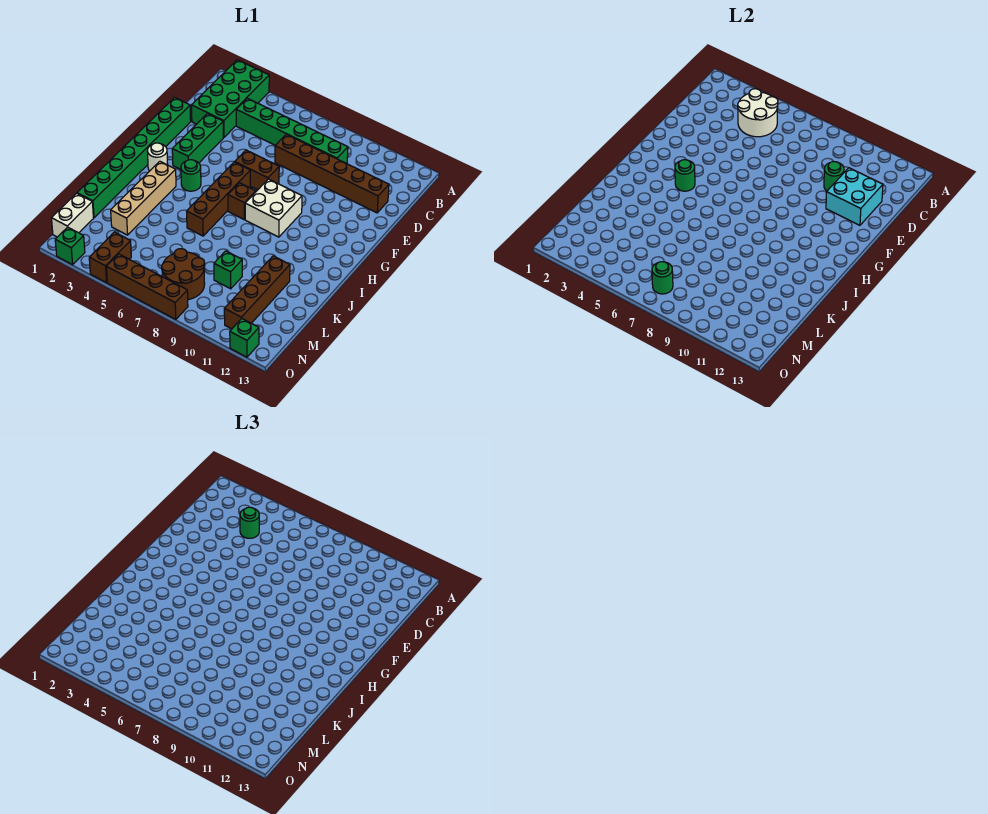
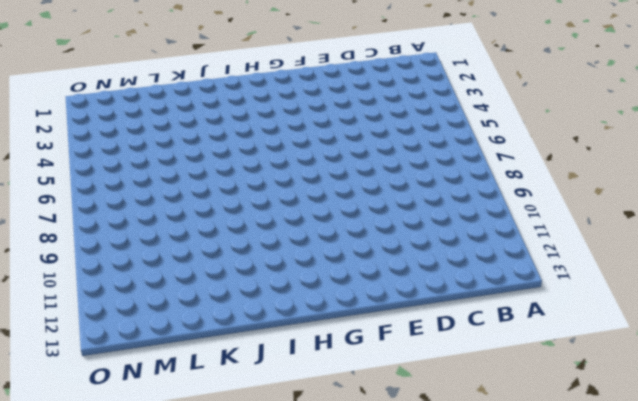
none -> green brick A2:D3 level 1
none -> green brick C4:C9 level 1
none -> brown brick D7:D12 level 1

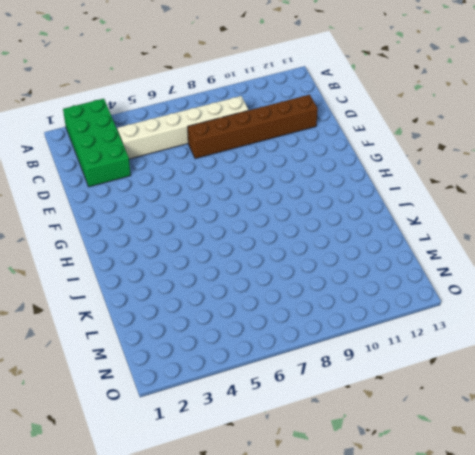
white brick C4:C9 level 1 -> green brick C4:C9 level 1
none -> green brick E1:L1 level 1
none -> green brick E3:G3 level 1
none -> brown brick F6:F7 level 1

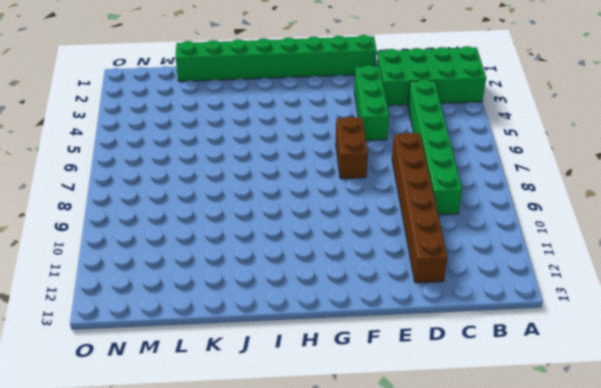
green brick E3:E5 level 1 -> green brick E3:G3 level 1
none -> brown brick G6:J6 level 1
none -> white brick G8:H9 level 1
none -> white round brick H2 level 1

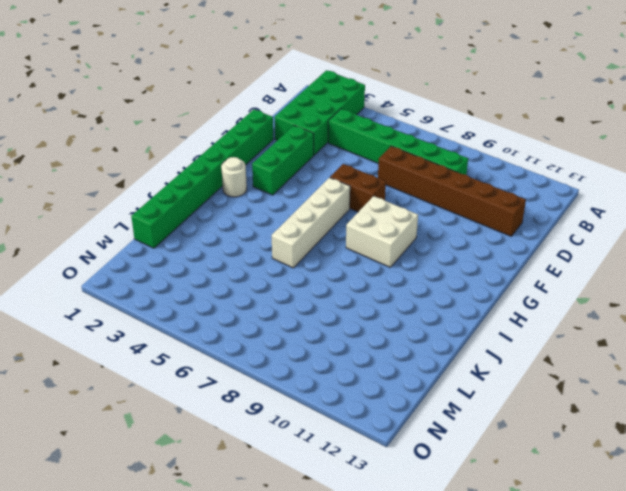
white brick G6:J6 level 1 -> brown brick G6:J6 level 1
none -> green round brick H4 level 1
none -> brown brick H7 level 1
none -> tan brick I3:L3 level 1

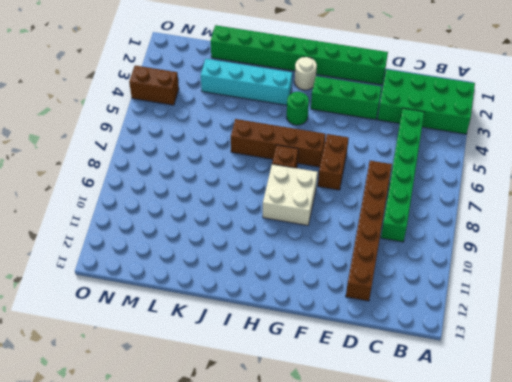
cyan brick I3:L3 level 1 -> tan brick I3:L3 level 1
none -> brown brick K11:N11 level 1
none -> green brick L9 level 1
none -> white brick M1:N1 level 1

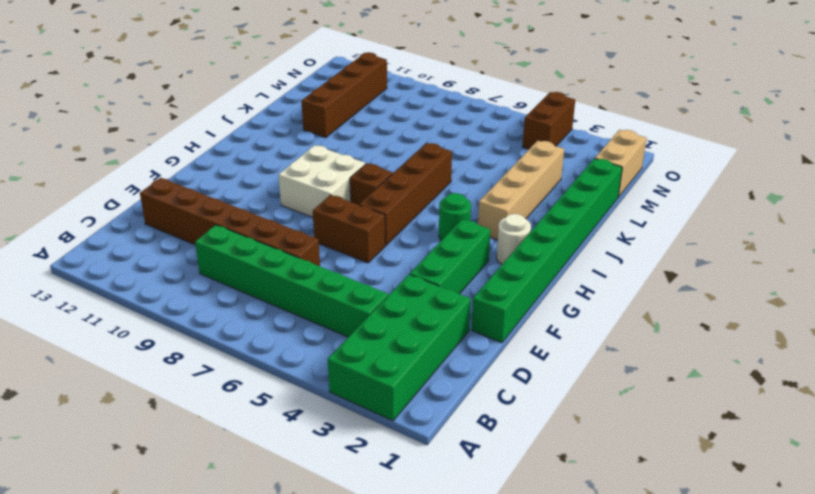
tan brick M1:N1 level 1 -> white brick M1:N1 level 1
none -> green brick L9 level 1
none -> brown round brick M7:N8 level 1
none -> green brick O2 level 1

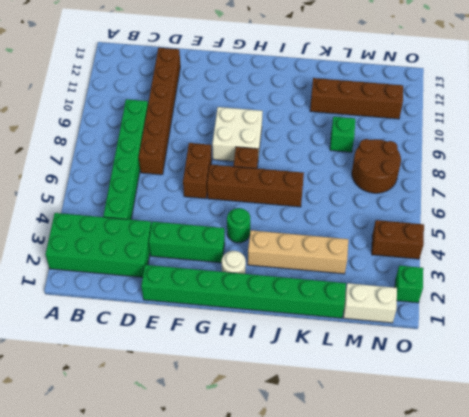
none -> brown brick O5:O8 level 1
none -> green brick O12 level 1
none -> white round brick B4:C5 level 2

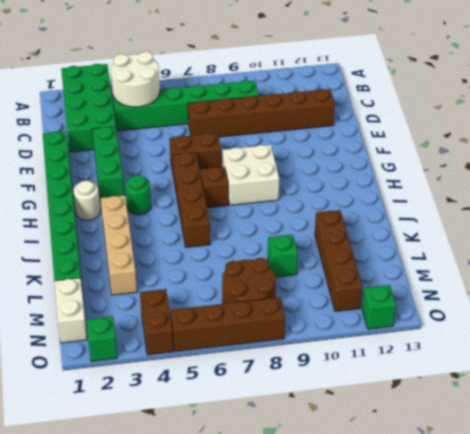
none -> green round brick D10 level 2
none -> cyan brick D11:E12 level 2
none -> green round brick H4 level 2

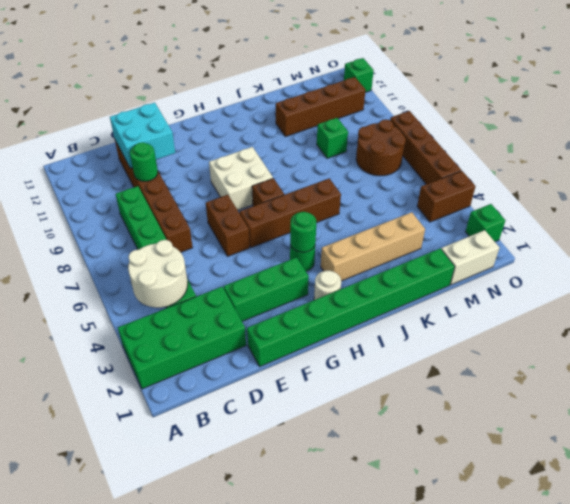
none -> green round brick N7 level 2
none -> green round brick C4 level 3

